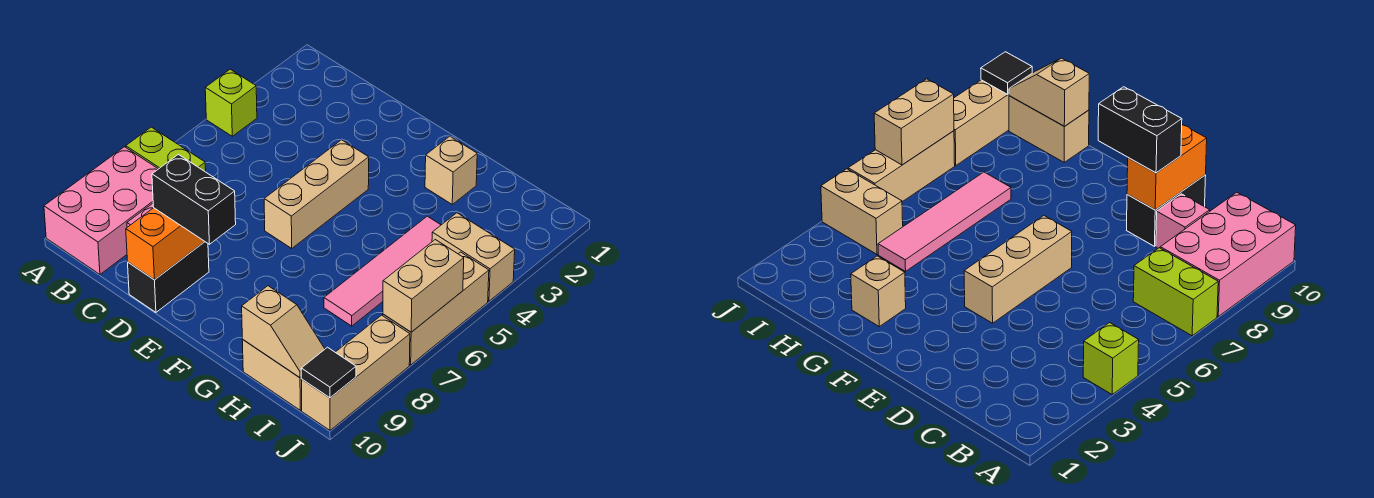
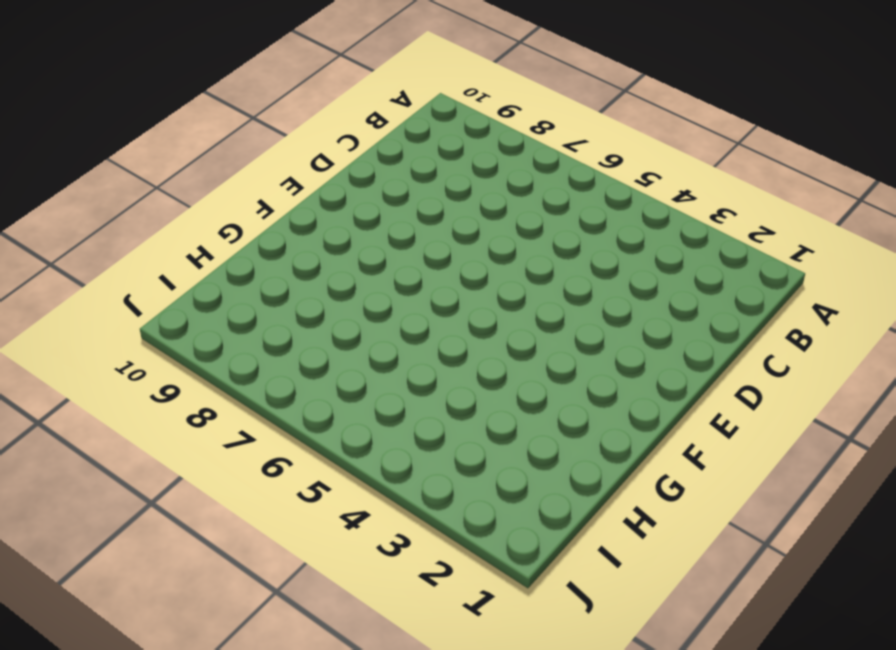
none -> lime brick A4 level 1
none -> lime brick A7:B7 level 1
none -> pink brick A8:B10 level 1

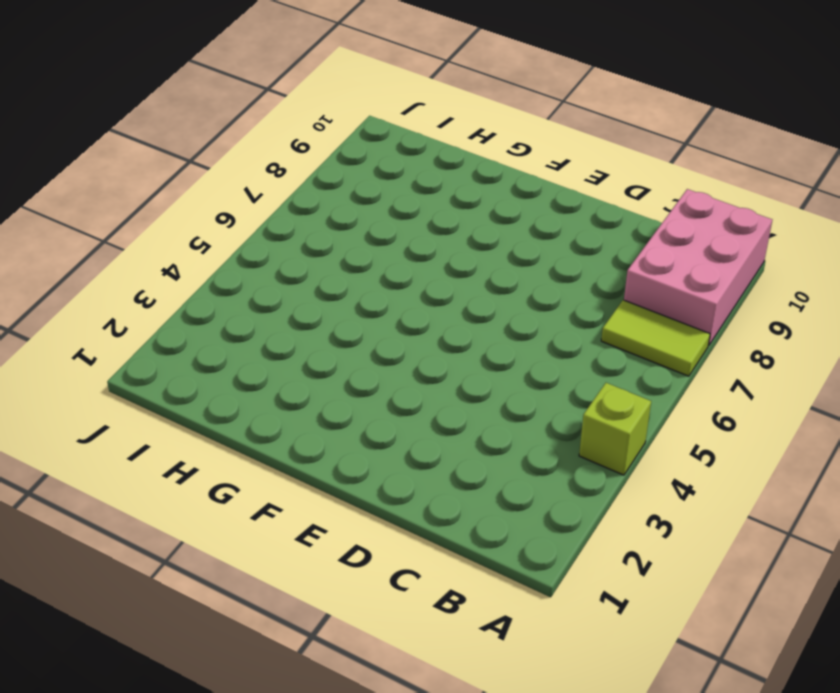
lime tile A7:B7 level 1 -> lime brick A7:B7 level 1
none -> pink brick C9 level 1
none -> black brick D9:D10 level 1
none -> tan brick E4:E6 level 1

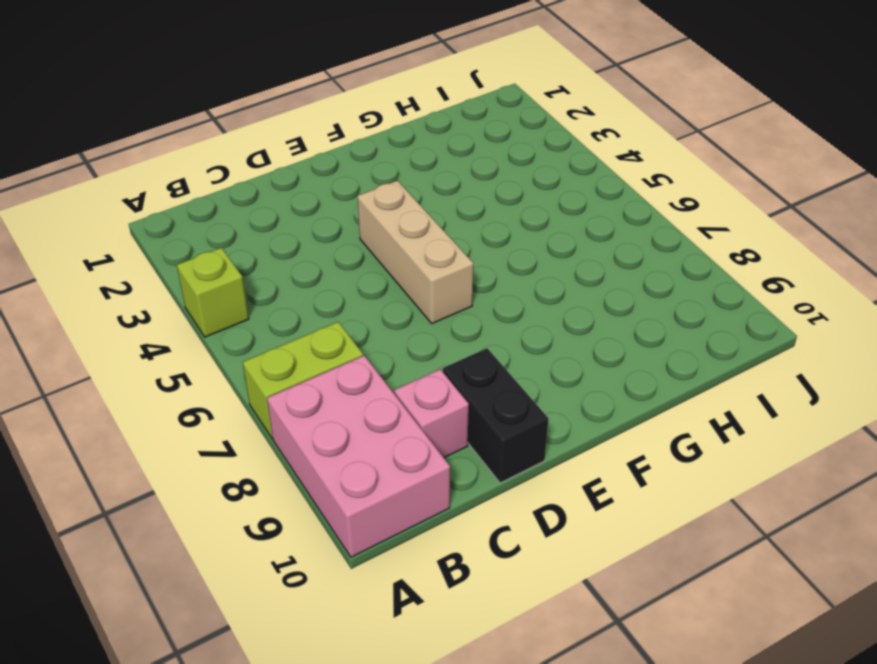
none -> tan brick G2 level 1
none -> pink tile H4:H7 level 1
none -> tan brick H10:I10 level 1

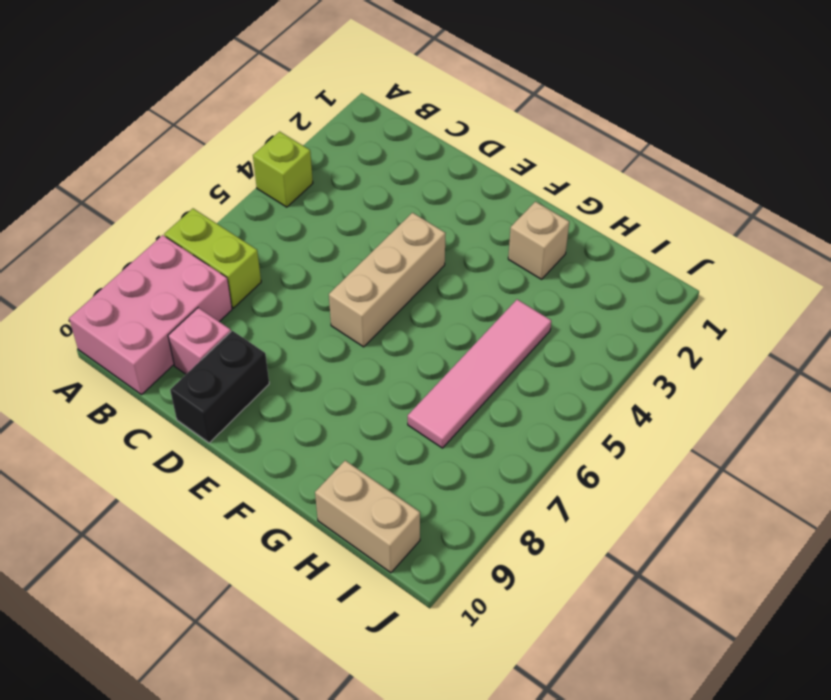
none -> tan brick I4:J4 level 1
none -> tan brick J5:J7 level 1
none -> tan brick J8:J10 level 1

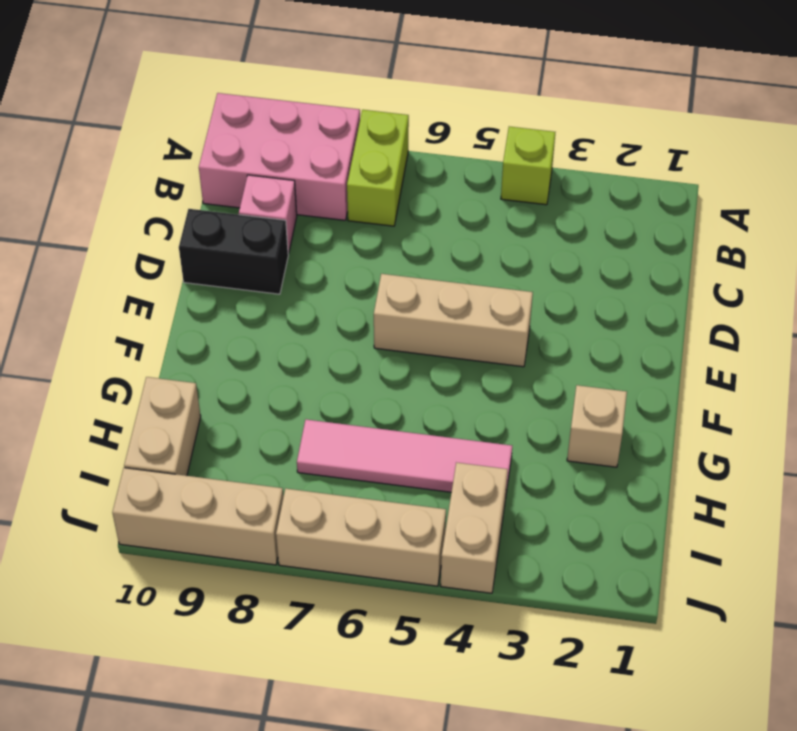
none -> orange brick D9:D10 level 2
none -> tan slope H10:I10 level 2 top H
none -> tan brick J6:J7 level 2

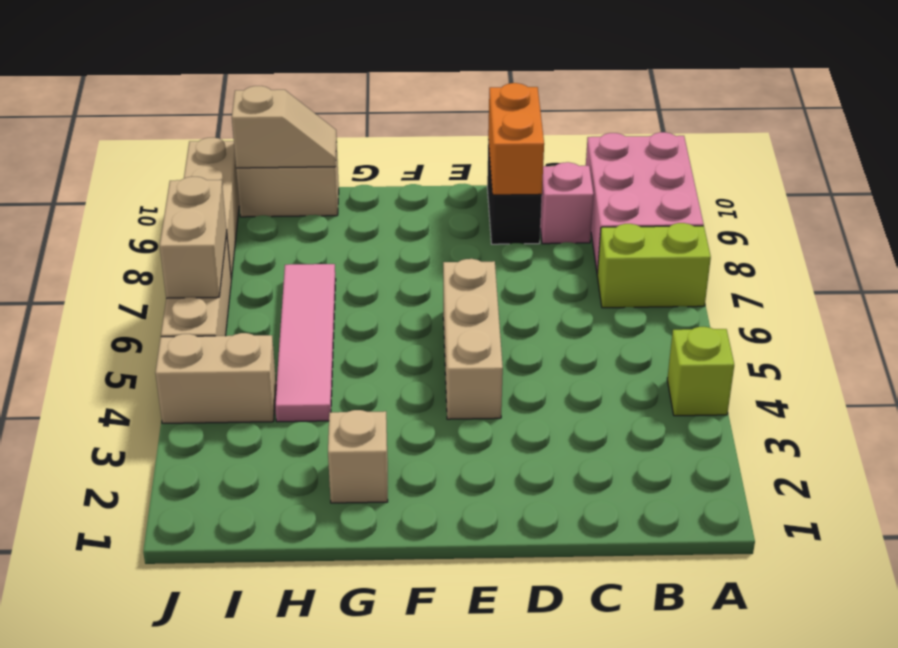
tan slope H10:I10 level 2 top I -> tan slope H10:I10 level 2 top H
none -> black tile J10 level 2
none -> black brick D9:E9 level 3

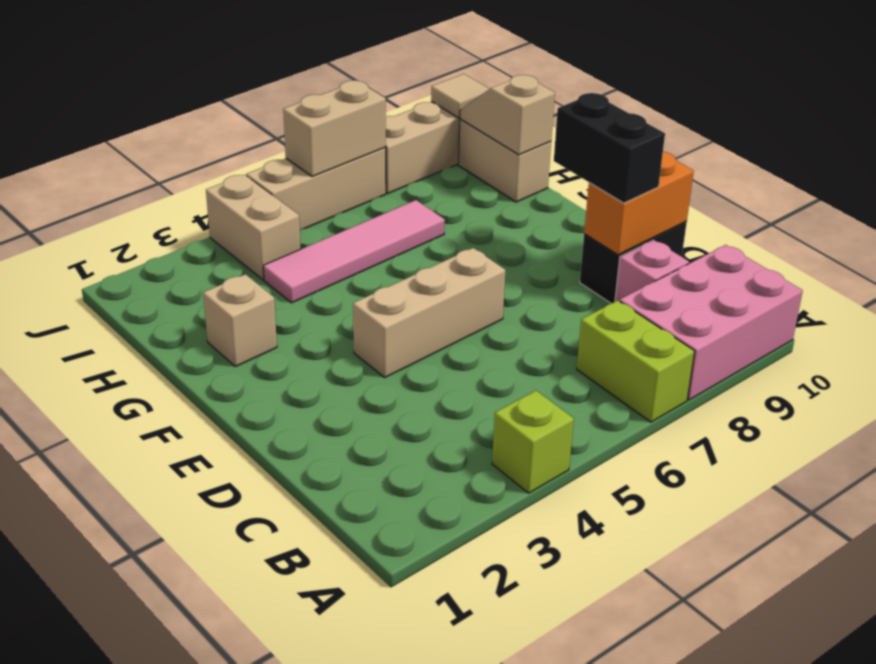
tan tile J10 level 2 -> black tile J10 level 2

